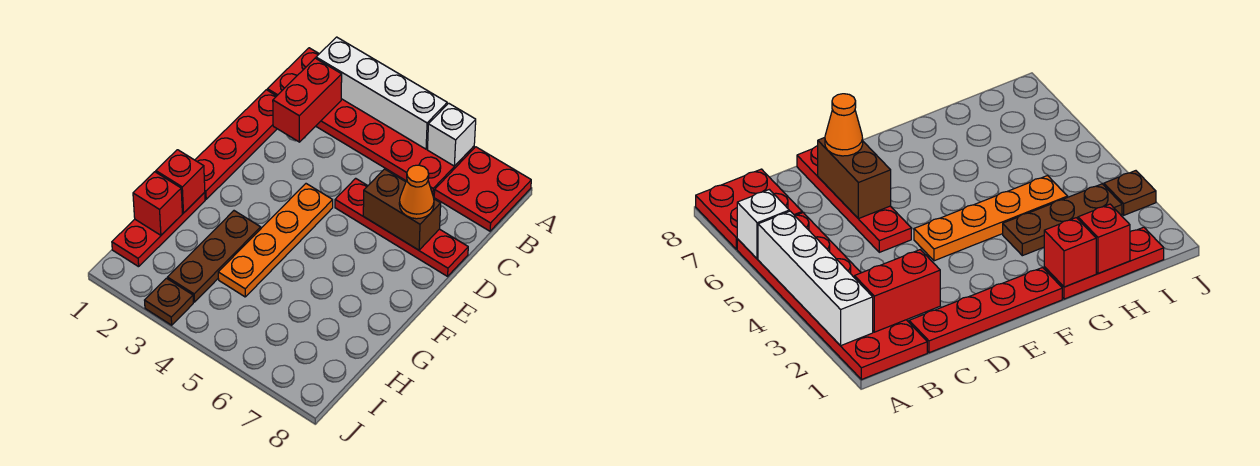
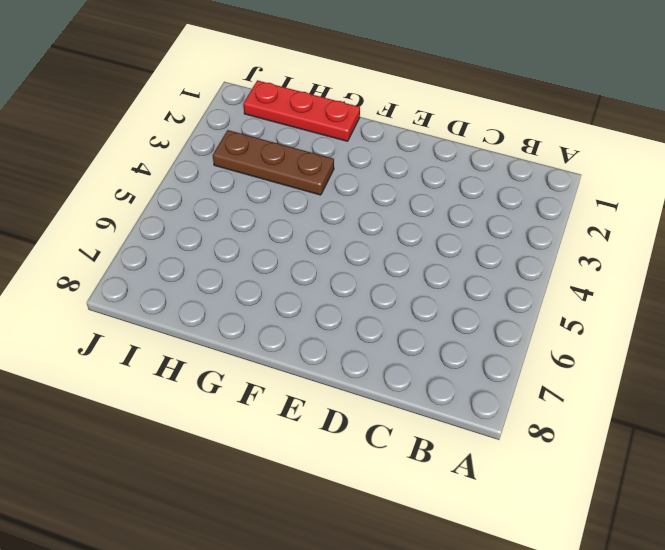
none -> red plate A1:B6 level 1
none -> red plate A7:B8 level 1
none -> red plate C1:F1 level 1

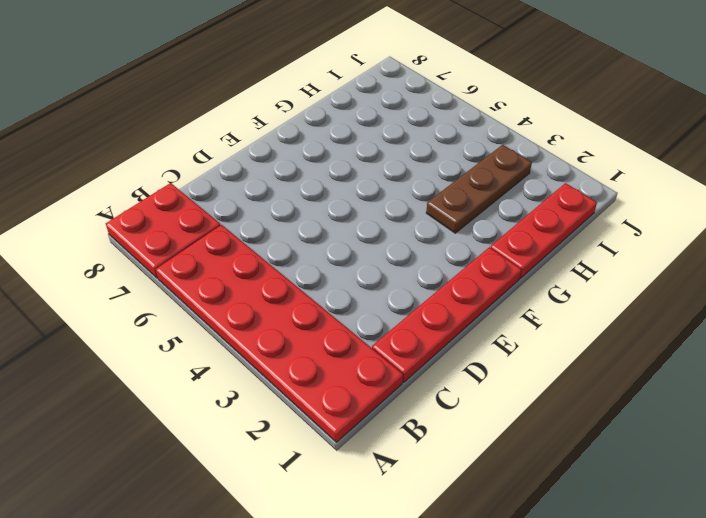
none -> red plate D5:D8 level 1
none -> orange plate E4:H4 level 1
none -> brown plate J3 level 1

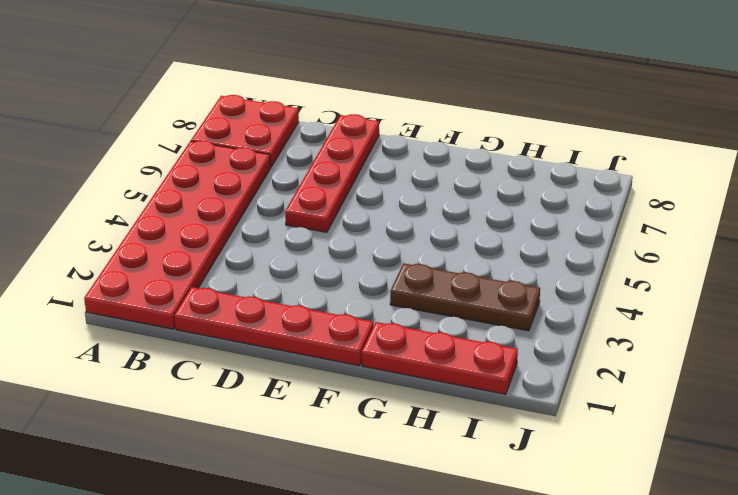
none -> orange plate E4:H4 level 1
none -> brown plate J3 level 1
none -> white brick A2:A5 level 2

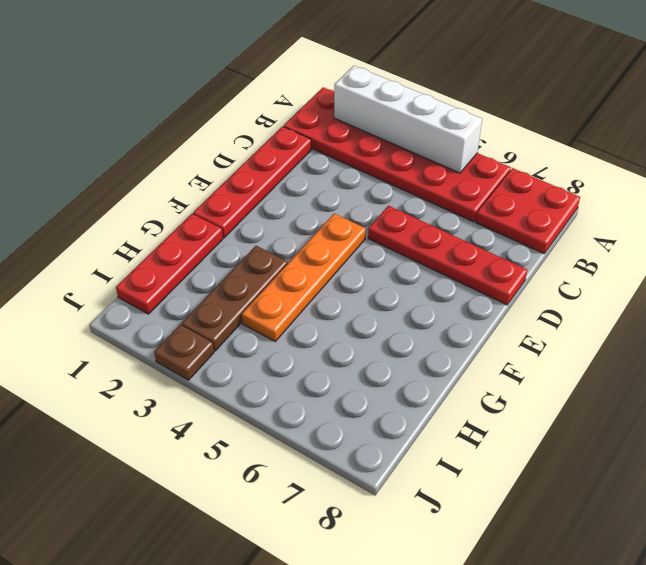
none -> white brick A6 level 2
none -> red brick B2:C2 level 2
none -> brown brick D6:D7 level 2

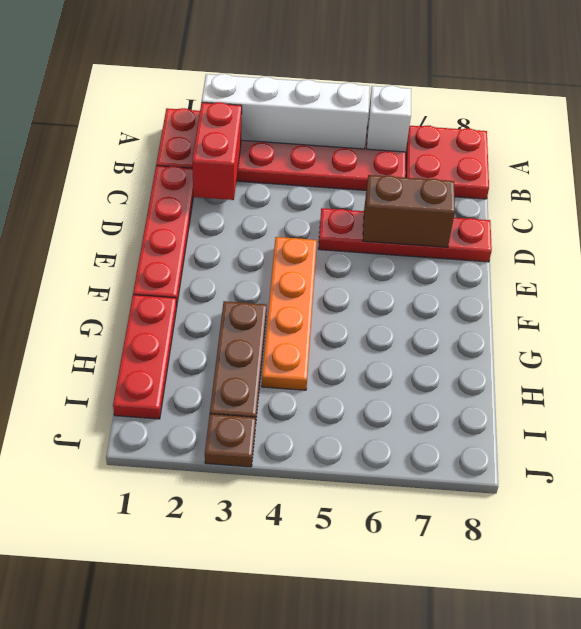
none -> red brick G1 level 2
none -> red brick H1 level 2
none -> orange cone D7 level 3

